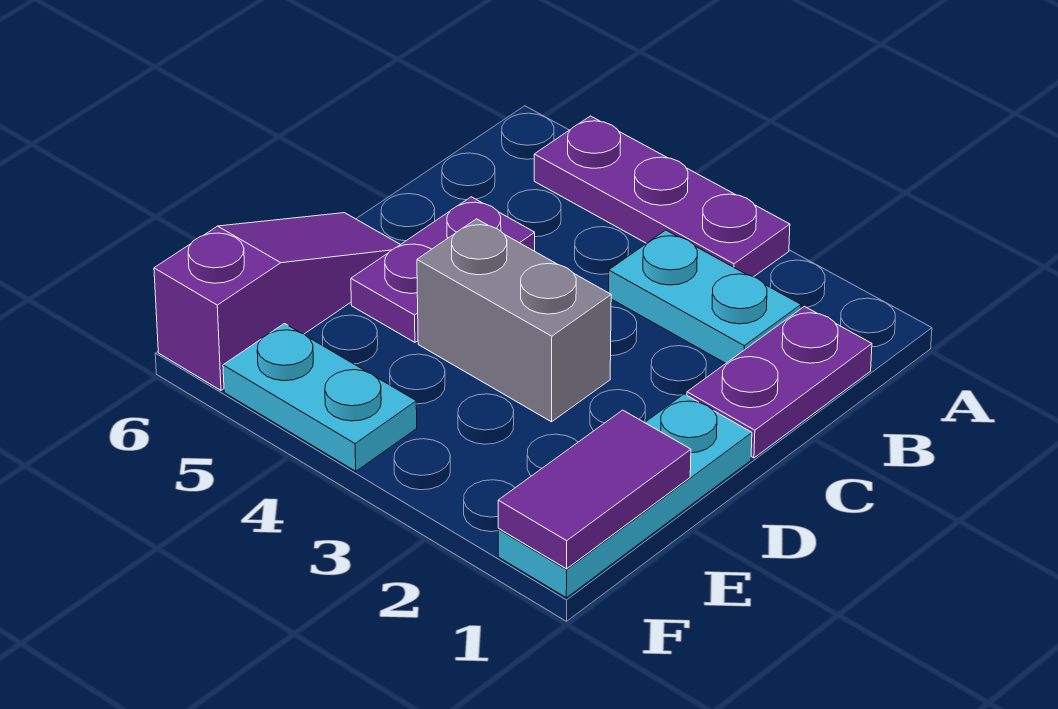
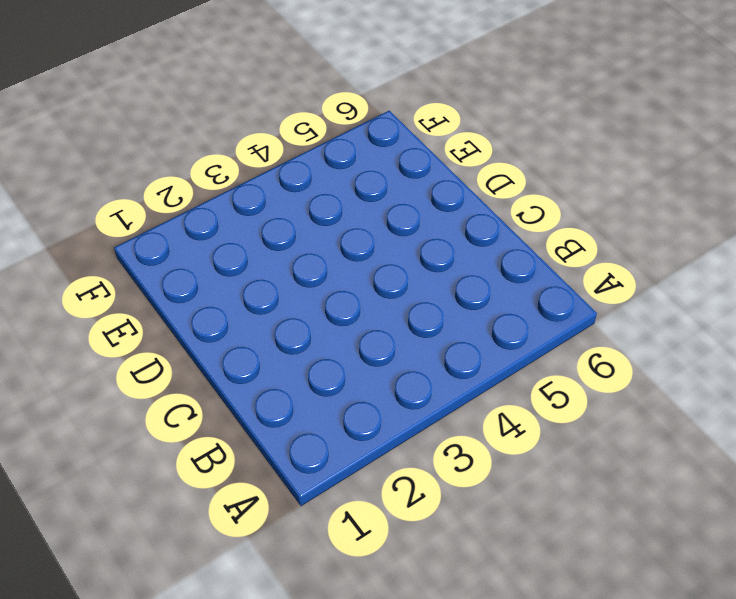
none -> purple plate A3:A5 level 1
none -> purple plate B1:C1 level 1

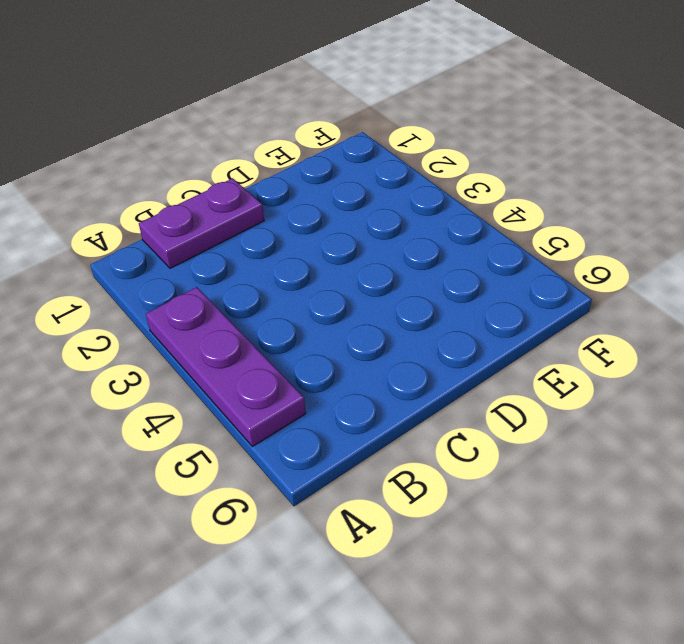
none -> cyan plate B2:B3 level 1
none -> purple plate C5:D5 level 1

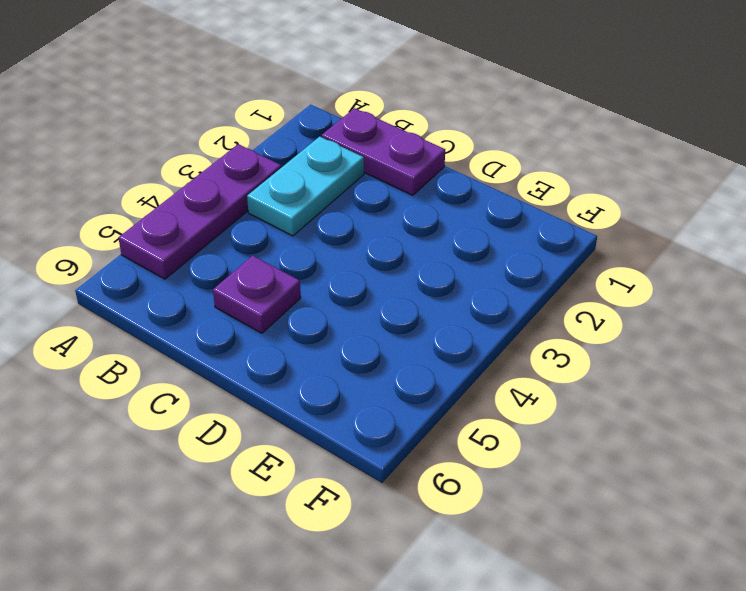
purple plate C5 level 1 -> purple plate C5:D5 level 1
none -> cyan plate D1:F1 level 1
none -> grey brick D3:D4 level 1

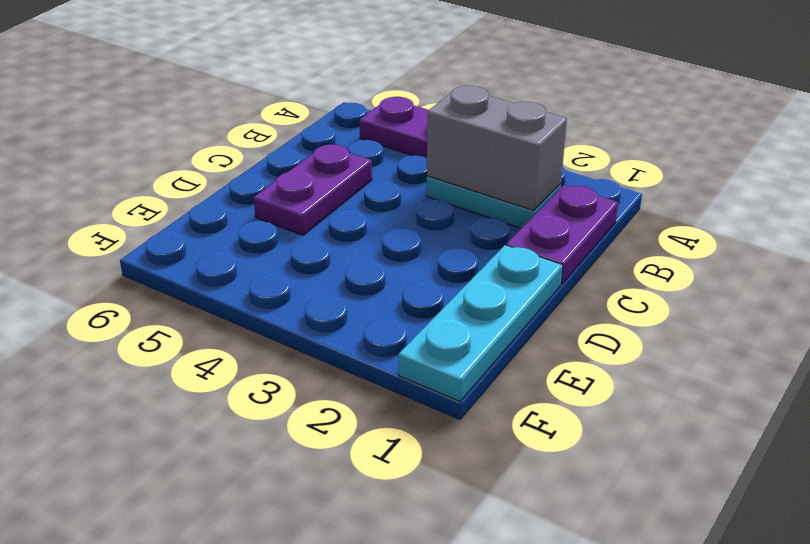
grey brick B2:B3 level 2 -> grey brick D3:D4 level 1
none -> purple slope D6:F6 level 1 top F
none -> cyan plate F4:F5 level 1

